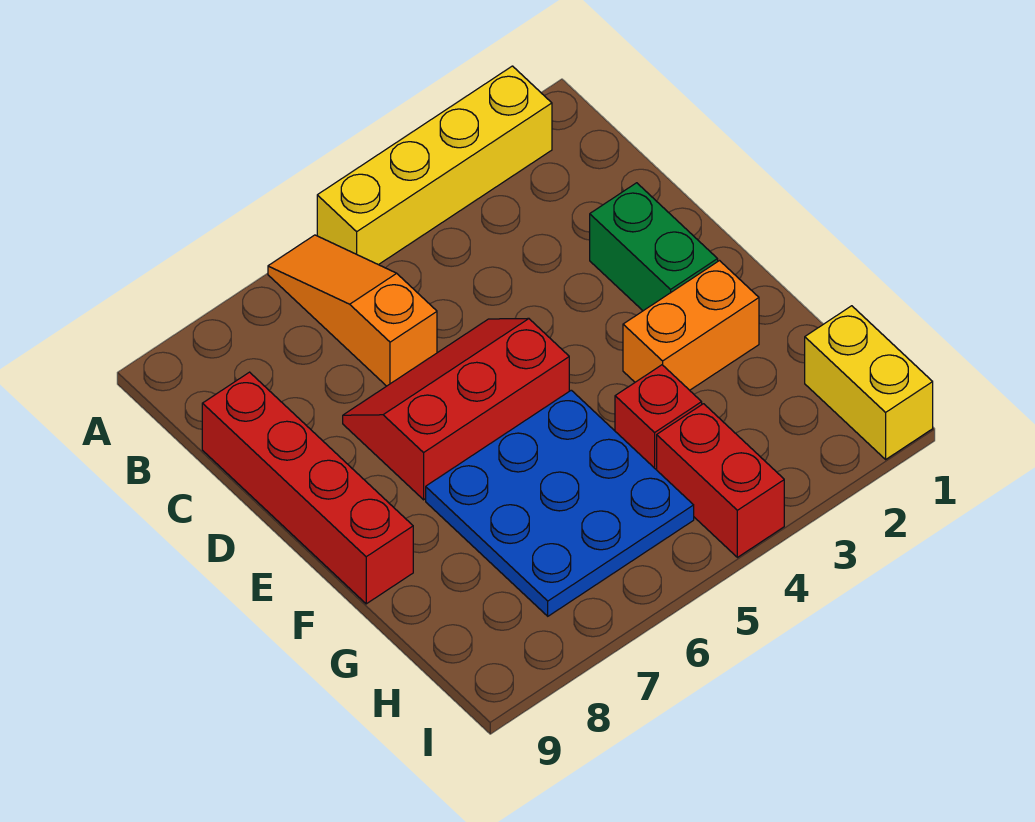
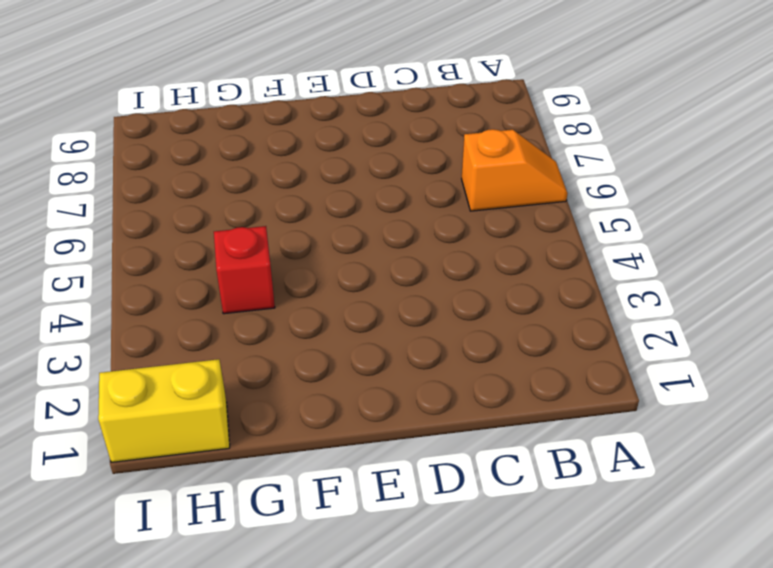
orange slope A6:B6 level 1 top B -> orange slope A6:C6 level 1 top C
none -> yellow brick A2:A5 level 1
none -> red brick C9:F9 level 1

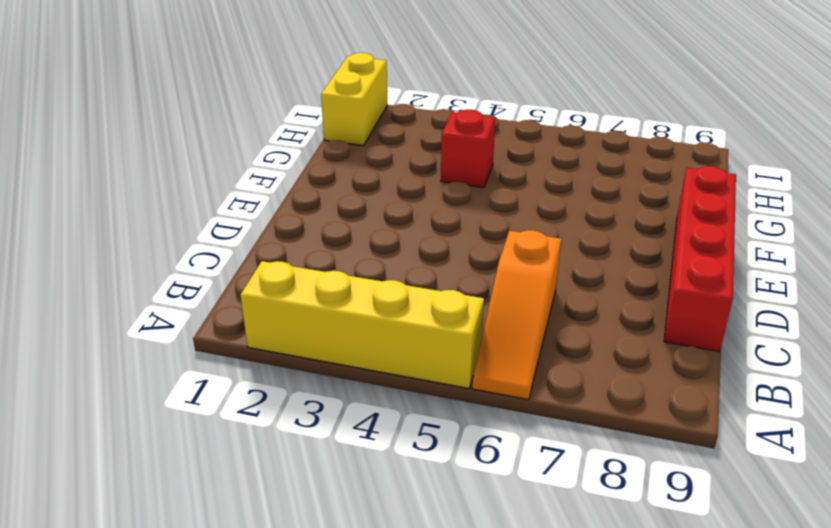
none -> green brick D2:E2 level 1
none -> red slope D5:E7 level 1 top E

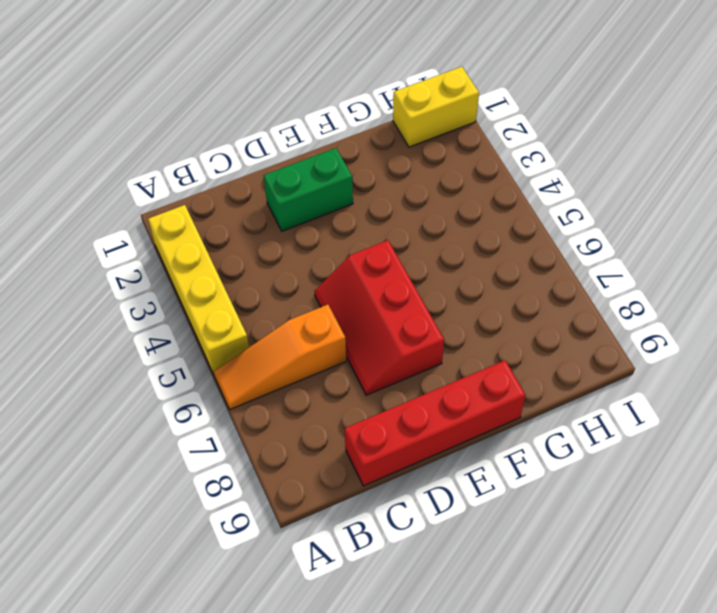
none -> orange brick F2:F3 level 1
none -> blue plate F5:H7 level 1

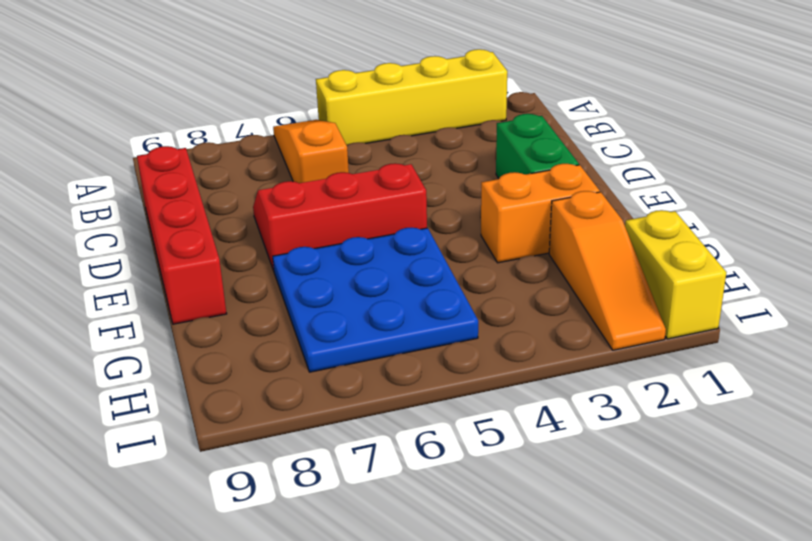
orange slope G2:I2 level 1 top G -> none
none -> red brick G4 level 1
none -> red brick H4:I4 level 1

